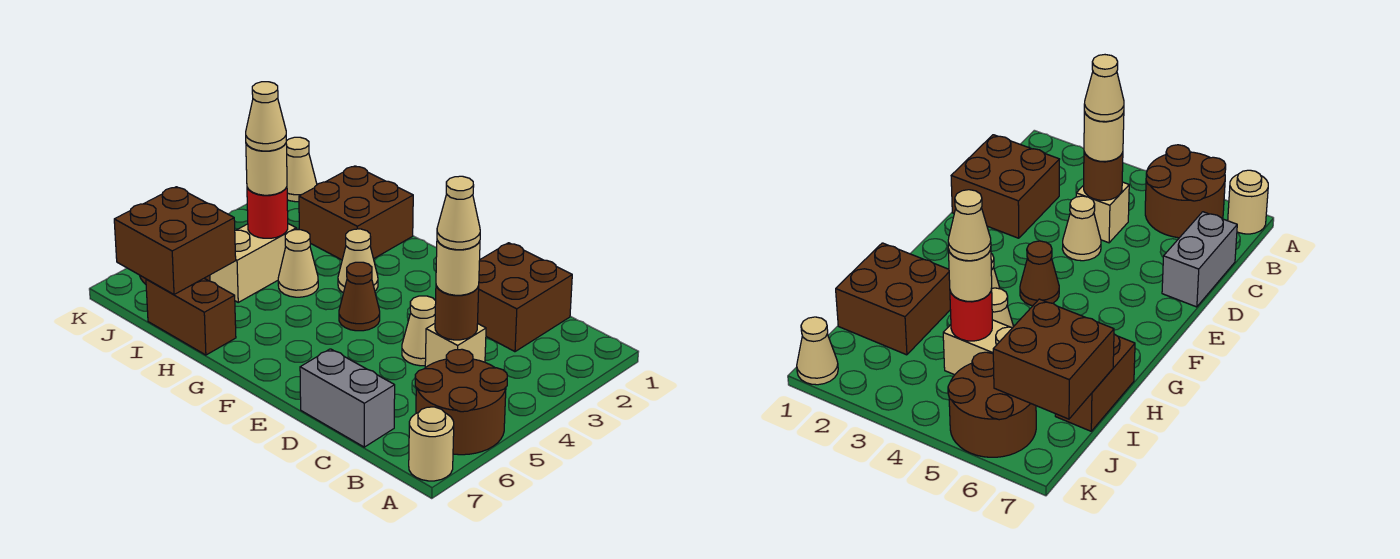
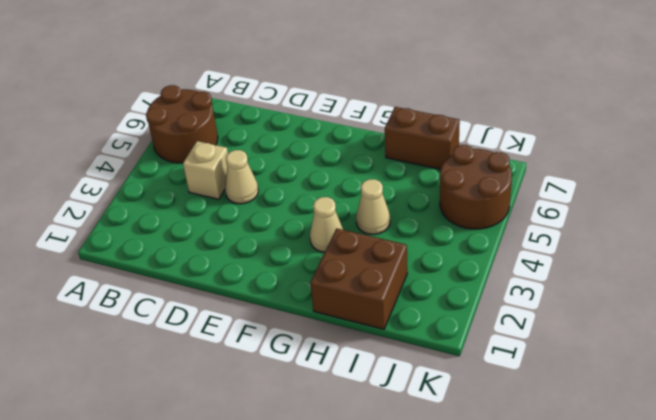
none -> tan round brick A7 level 1
none -> brown brick C1:D2 level 1
none -> grey brick C7:D7 level 1

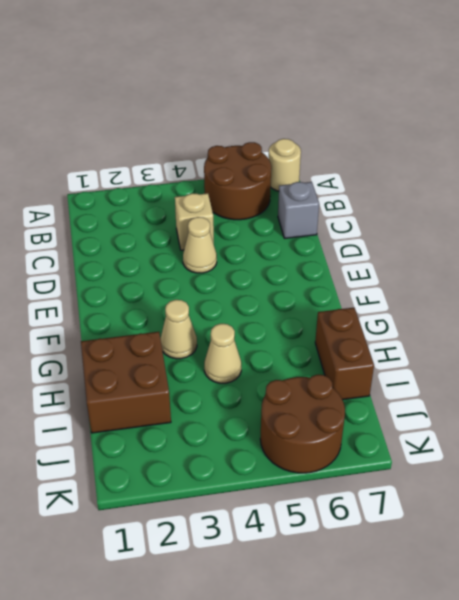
grey brick C7 level 1 -> grey brick C7:D7 level 1
none -> brown brick C1:D2 level 1
none -> brown cone F4 level 1
none -> tan brick I4:I5 level 1

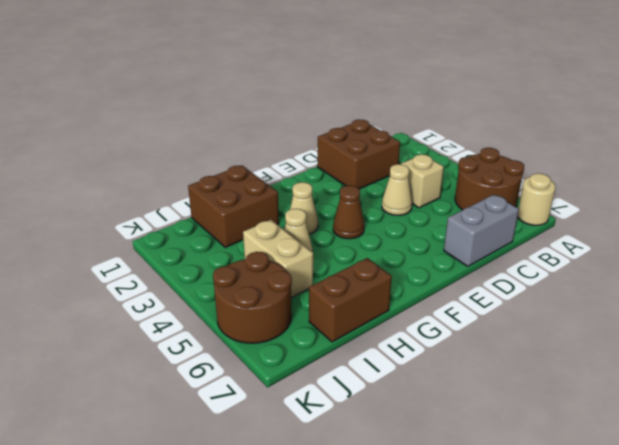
none -> tan cone K1 level 1
none -> brown round brick C4 level 2
none -> red round brick I4 level 2

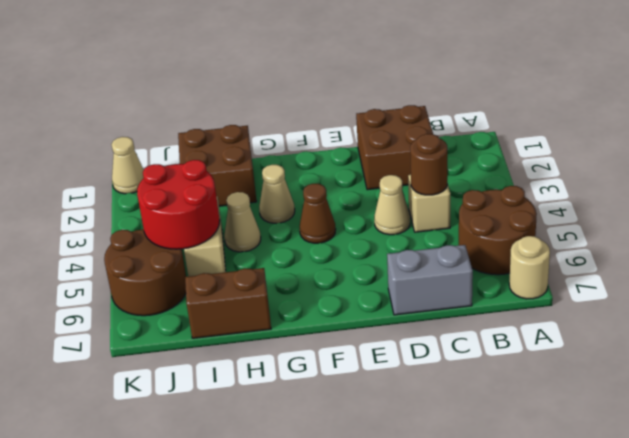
red round brick I4:J5 level 2 -> red round brick I4 level 2
none -> brown brick I6:J7 level 2
none -> tan round brick C4 level 3
none -> tan round brick I4 level 3

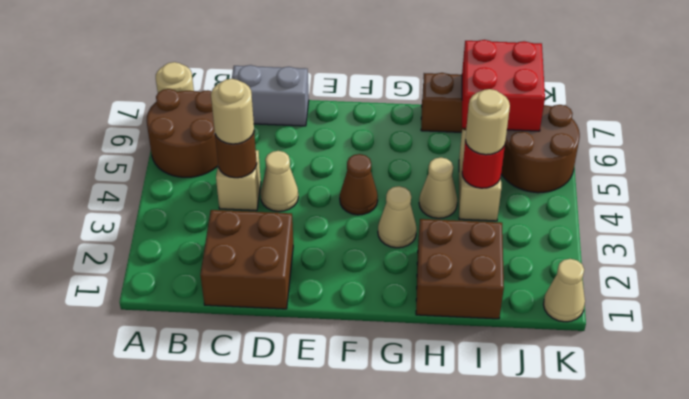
red brick I6:J7 level 2 -> brown brick I6:J7 level 2
none -> tan cone C4 level 4
none -> tan cone I4 level 4

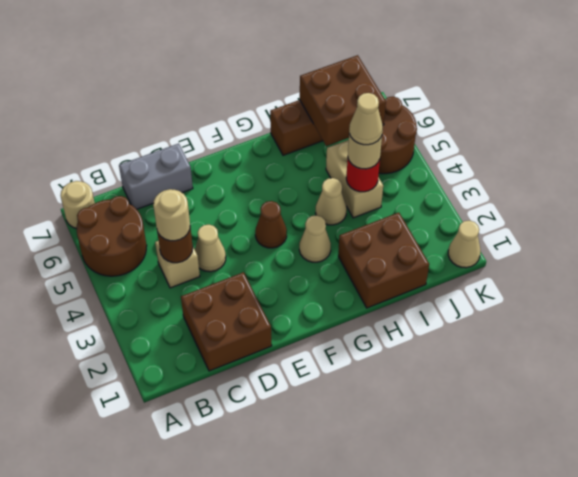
none -> tan cone C4 level 4

